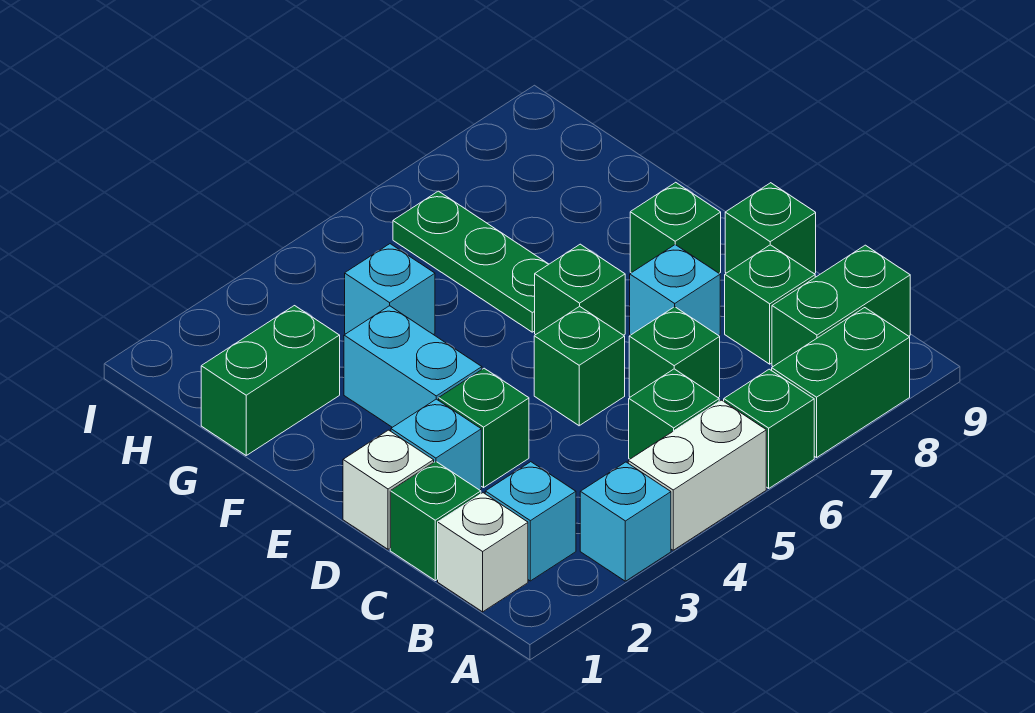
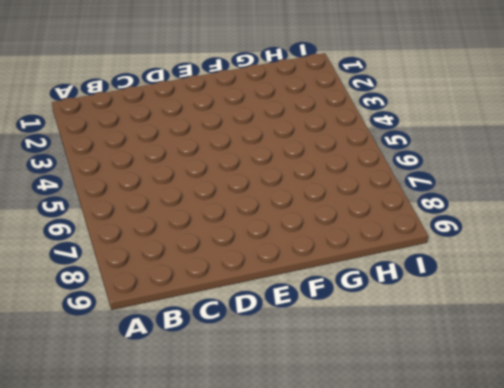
none -> cyan brick A3 level 1
none -> white brick A4:A5 level 1
none -> green brick A6 level 1

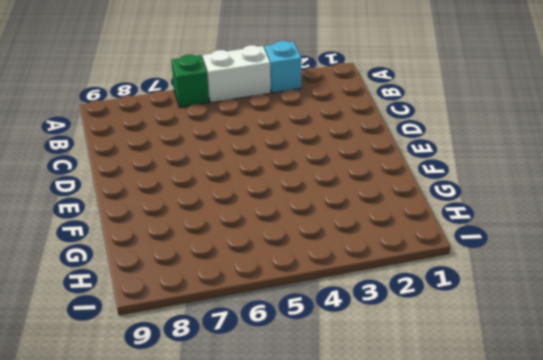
none -> green brick A7:A8 level 1
none -> white brick B1 level 1
none -> cyan brick B2 level 1

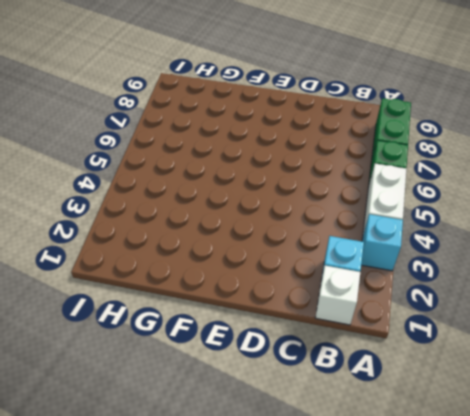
none -> green brick B5 level 1
none -> green brick B8:B9 level 1
none -> green brick C1 level 1

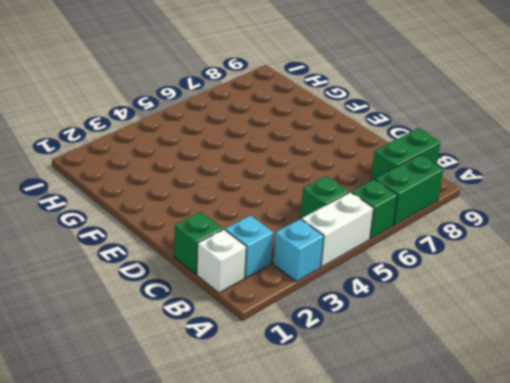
none -> green brick C6 level 1
none -> green brick C8 level 1
none -> white brick D1 level 1

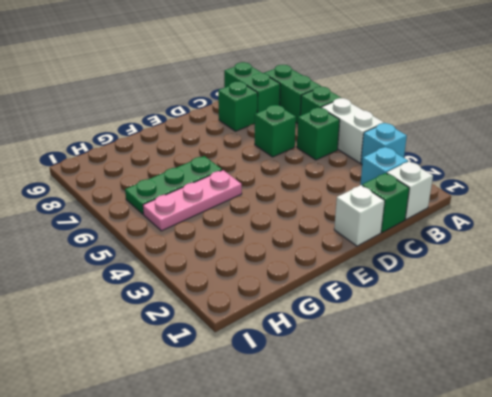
pink plate F5:H5 level 1 -> none
none -> cyan brick D2 level 1
none -> green brick D3 level 1
none -> green brick D5 level 1

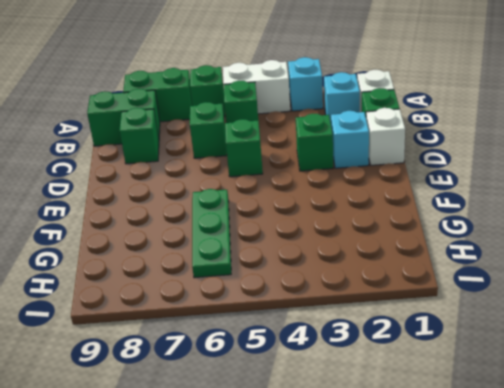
none -> cyan brick D7 level 1
none -> green brick D9 level 1
none -> cyan brick E3:F3 level 1

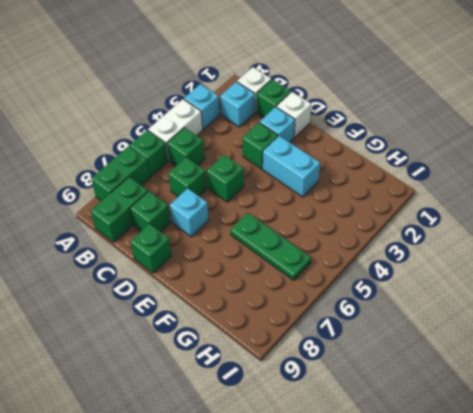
none -> green brick E6 level 1
none -> green brick E8 level 1
none -> green brick G1:G2 level 1

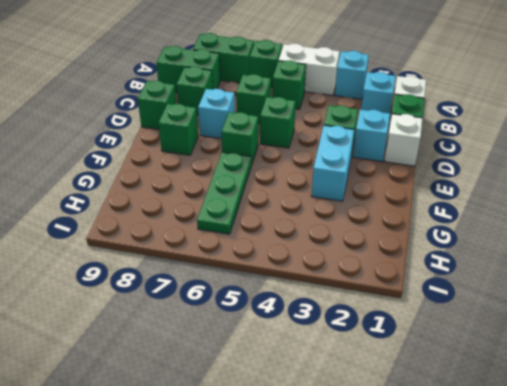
none -> green brick G1:G2 level 1
none -> cyan brick G4 level 1

